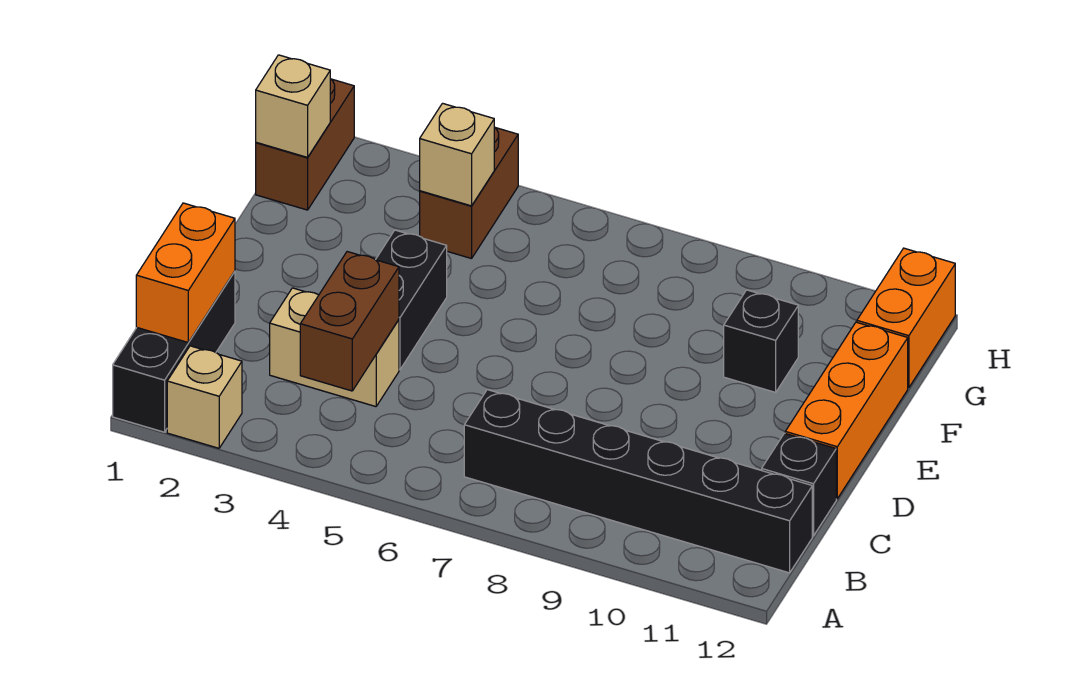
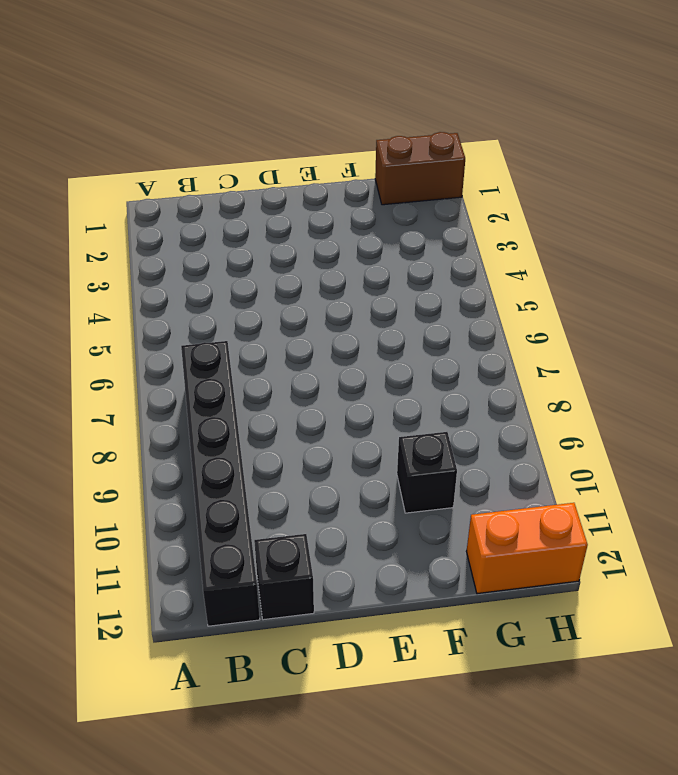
none -> black brick A1:C1 level 1
none -> tan brick A2 level 1
none -> tan brick C3:C4 level 1

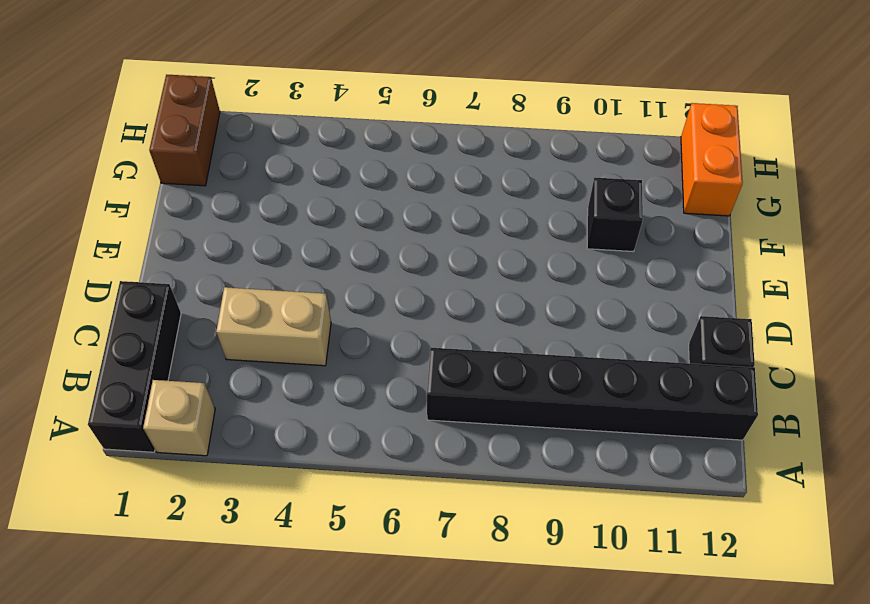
none -> black brick D4:E4 level 1
none -> orange brick D12:F12 level 1
none -> brown brick G4:H4 level 1

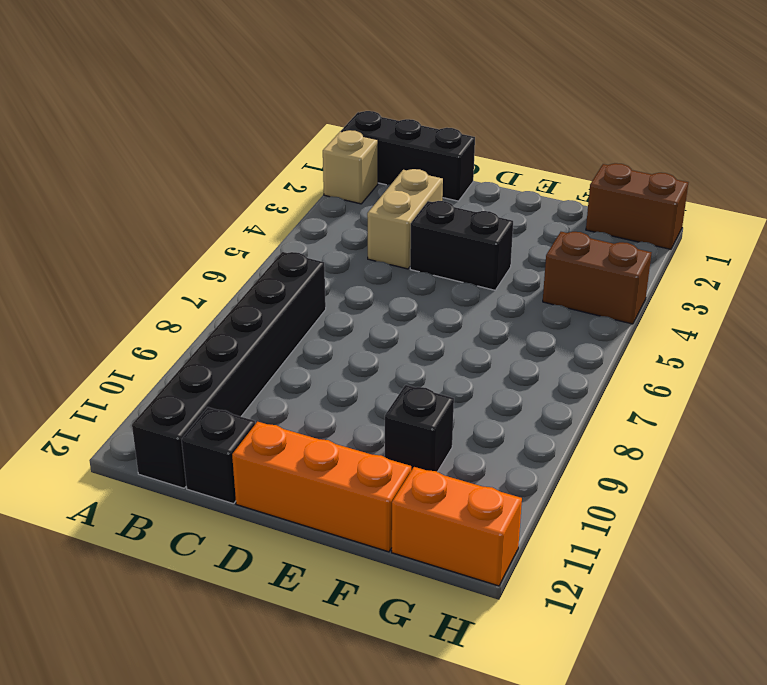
none -> orange brick B1:C1 level 2
none -> brown brick B4:C4 level 2
none -> tan brick G1 level 2

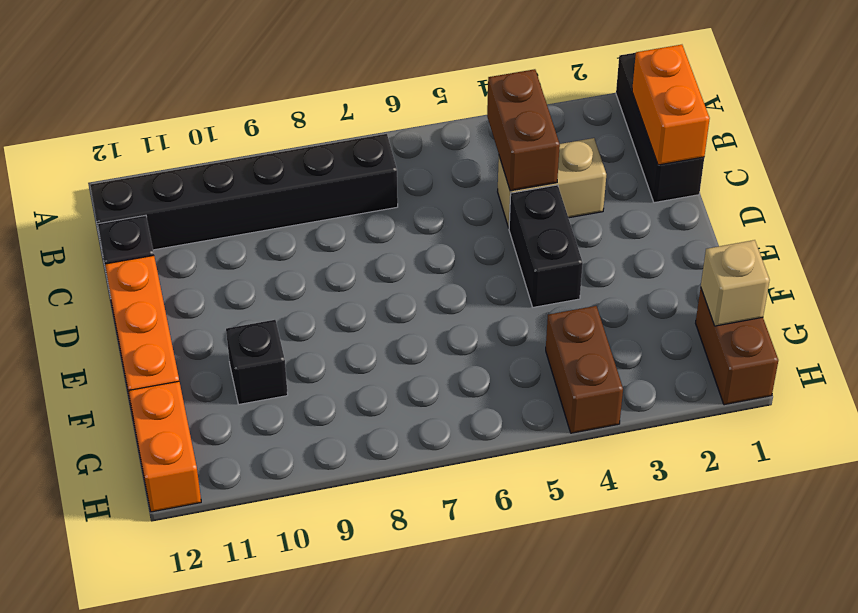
none -> tan brick A2 level 1
none -> tan brick G4 level 2

